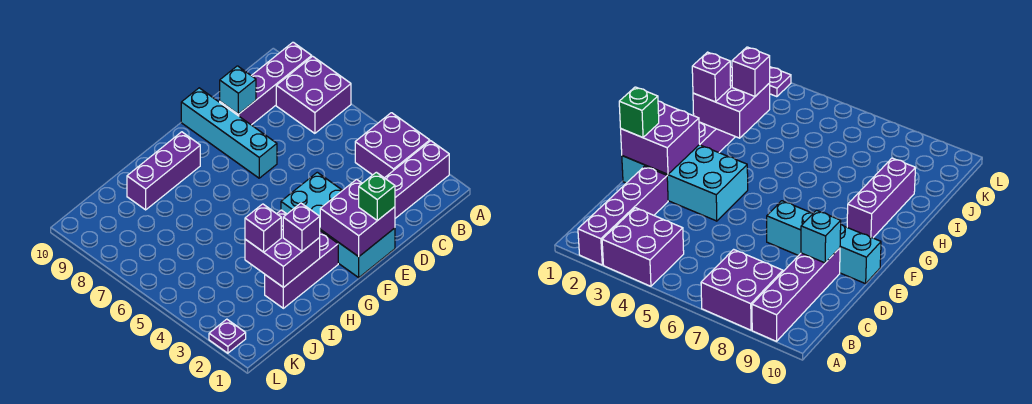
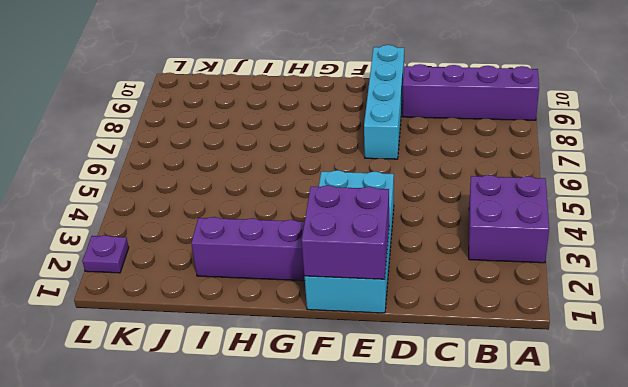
none -> purple brick A2:D2 level 1
none -> purple brick A7:B8 level 1
none -> purple brick G9:I9 level 1

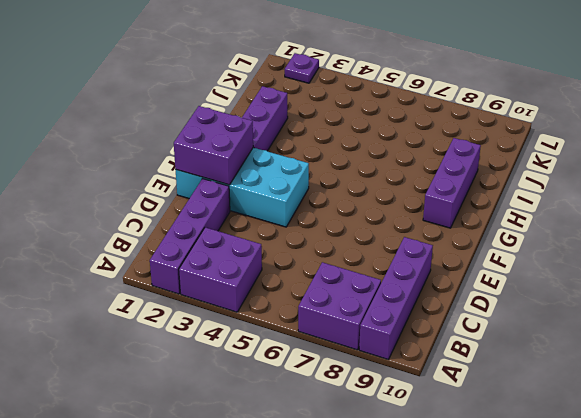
none -> cyan brick E7:E10 level 1
none -> cyan brick D9 level 2
none -> purple brick H2:I3 level 2

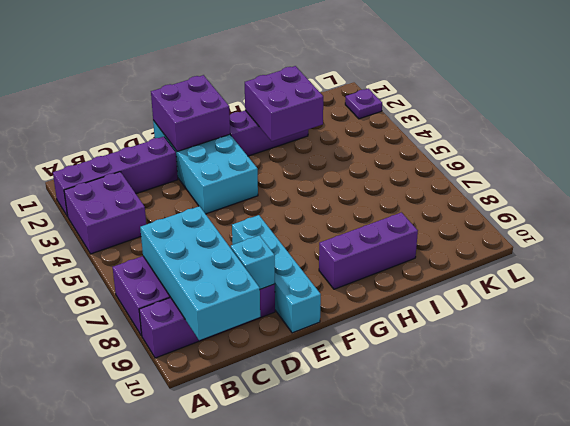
cyan brick B7:C10 level 2 -> none
none -> green brick E1 level 3
none -> purple brick H2 level 3
none -> purple brick I3 level 3

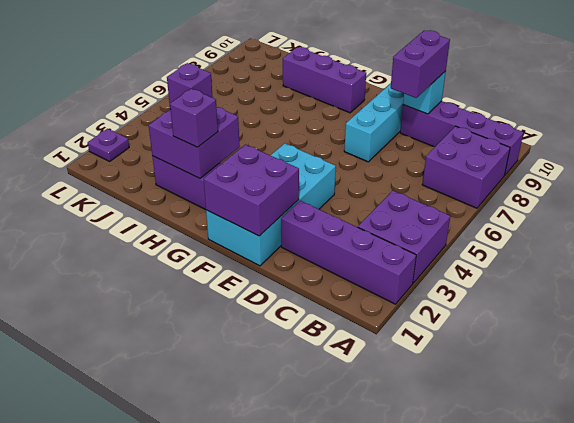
purple brick D8:D9 level 3 -> none
none -> green brick E1 level 3

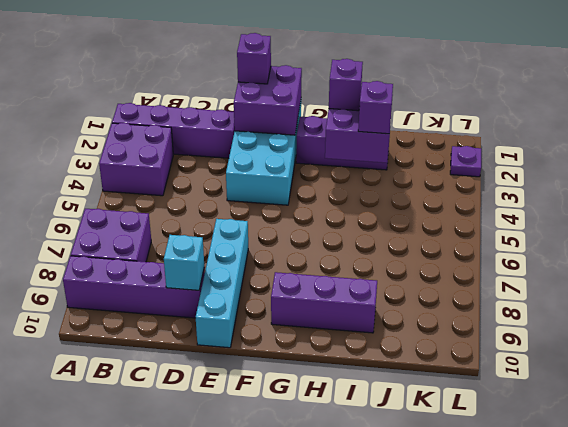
purple brick E1 level 3 -> green brick E1 level 3

